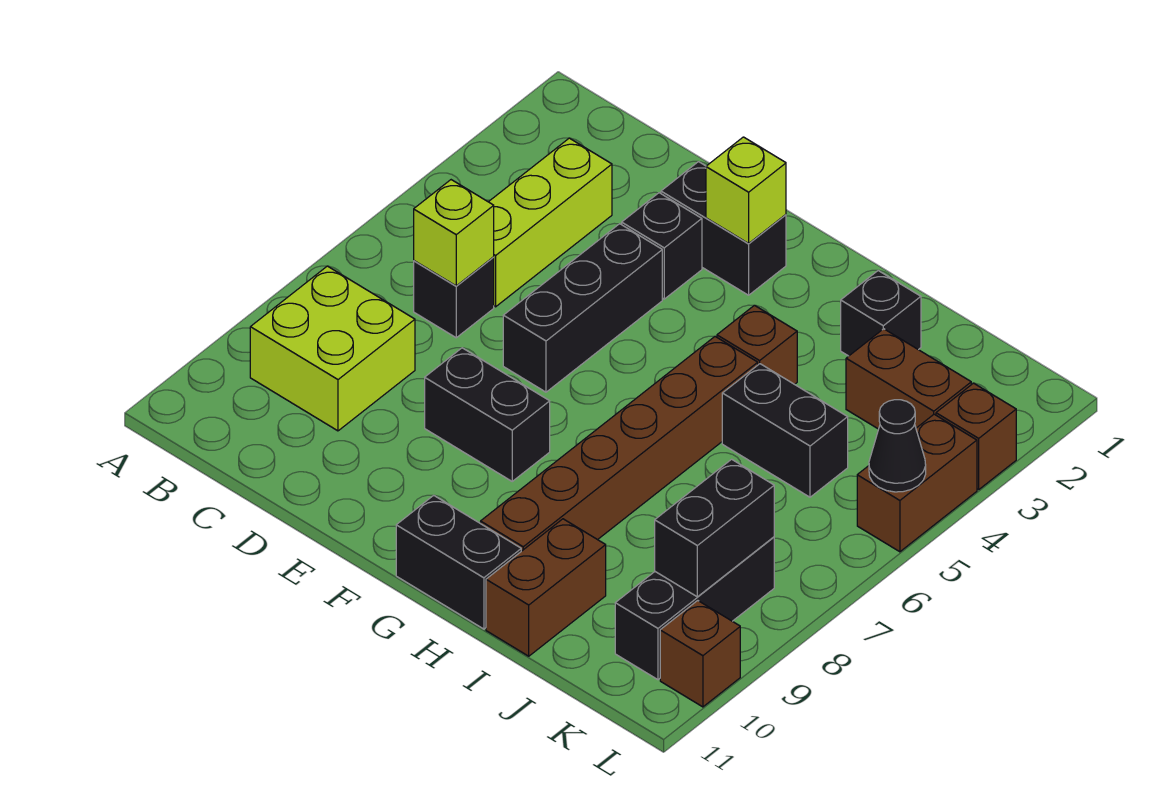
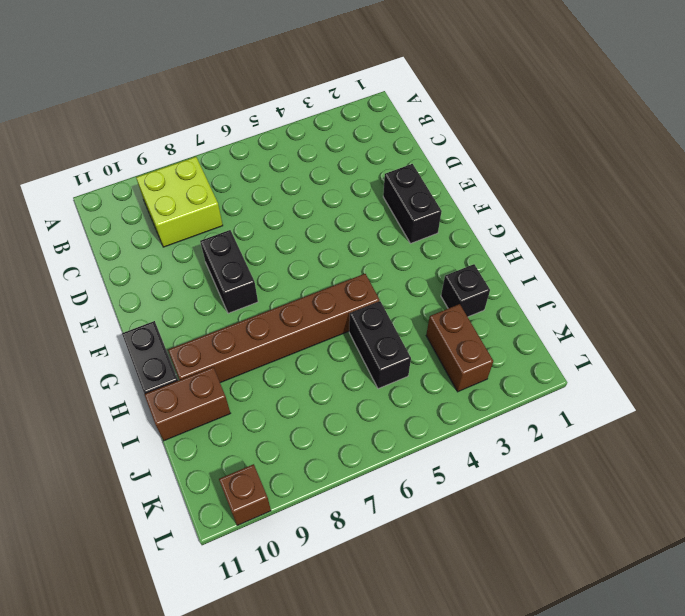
none -> lime brick C3:C5 level 1
none -> black brick C6 level 1
none -> black brick E3 level 1

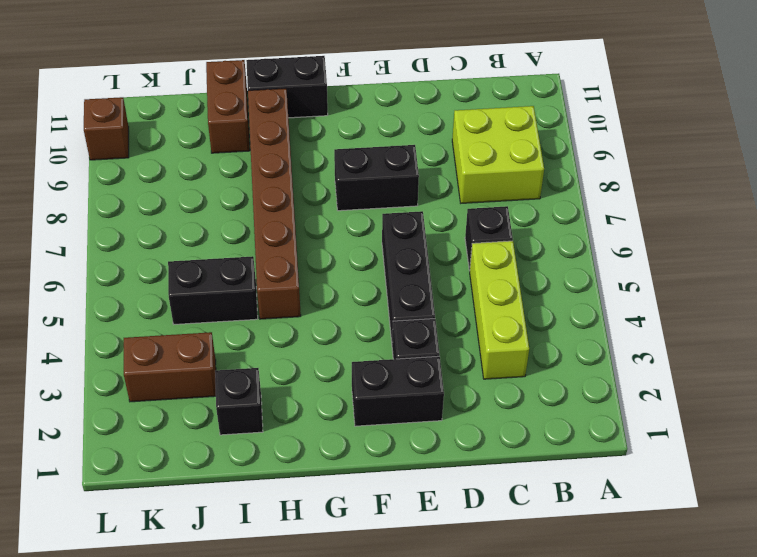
none -> brown brick H4 level 1
none -> black brick K8:K10 level 1
none -> brown brick L3 level 1

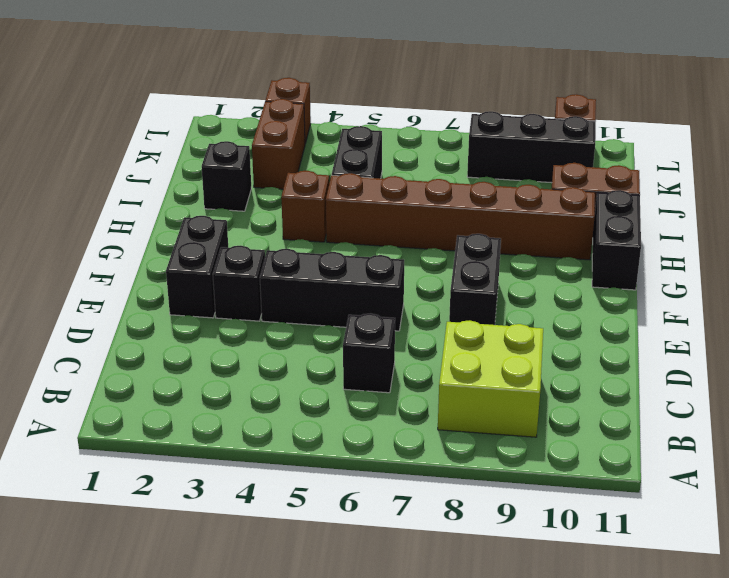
none -> lime brick C3:C5 level 1
none -> brown brick L4:L5 level 1
none -> lime brick C6 level 2

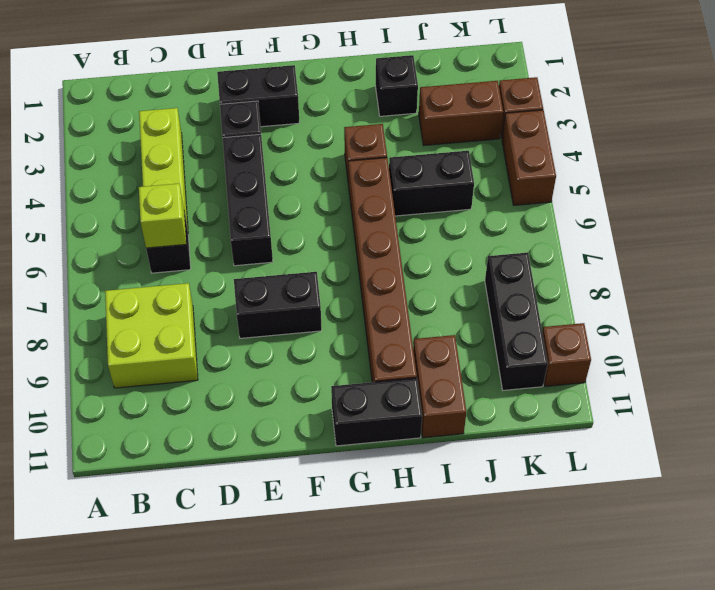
none -> lime brick F2 level 2
none -> black brick K8:K9 level 2
none -> black cone L5 level 2

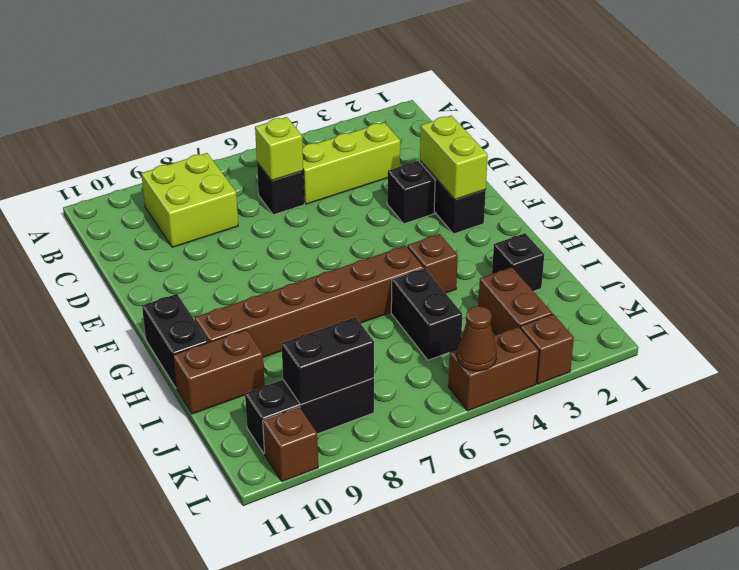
lime brick E2:F2 level 2 -> lime brick F2 level 2
brown cone L5 level 2 -> black cone L5 level 2
none -> black brick E4:E6 level 1
none -> black brick E8:F8 level 1

